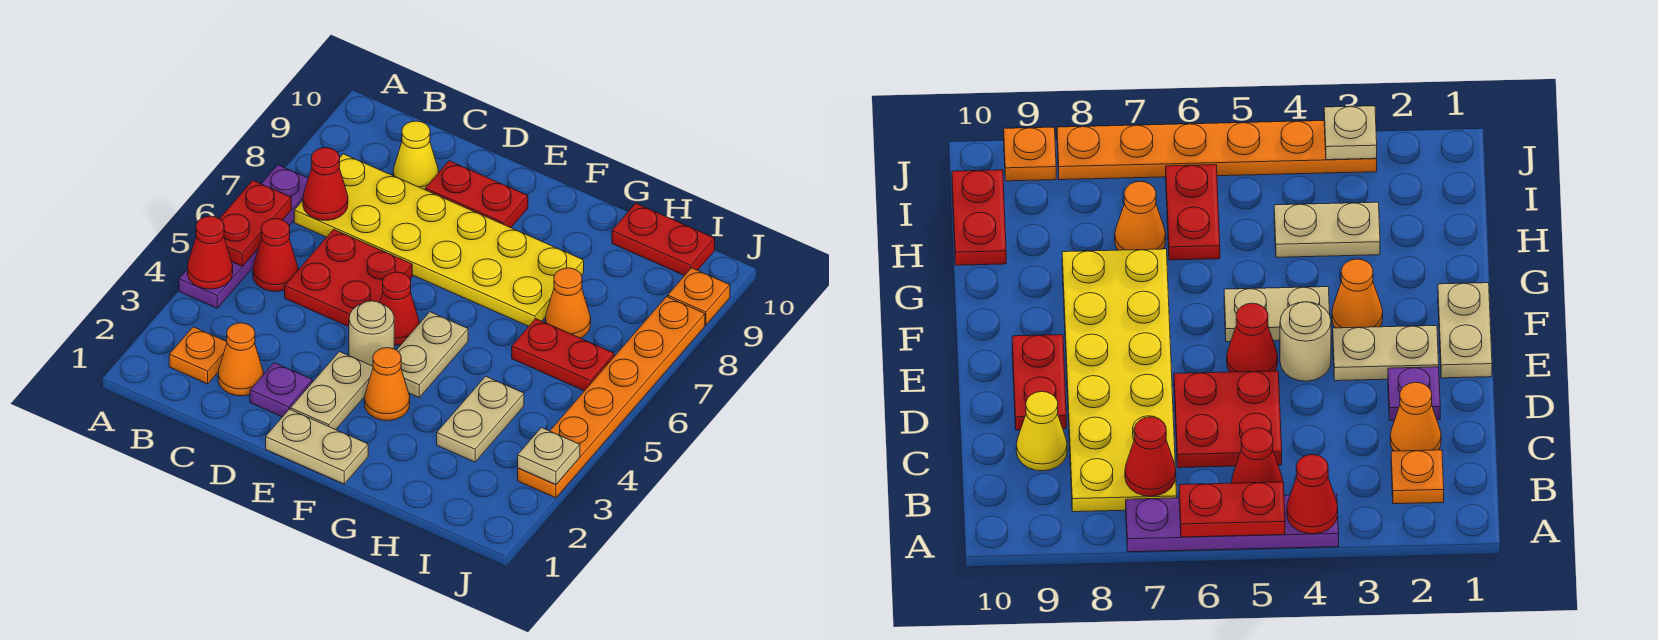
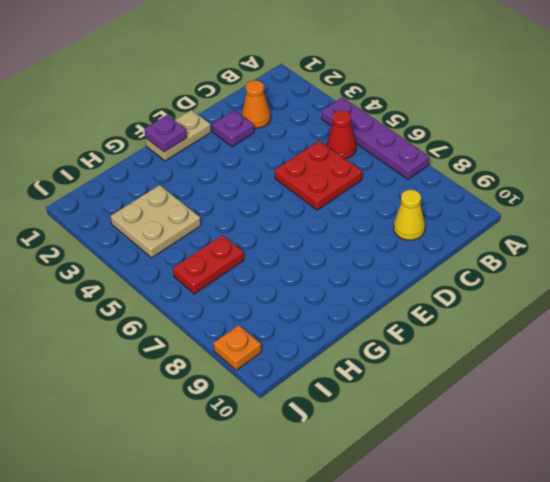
purple plate F1 level 2 -> none
tan plate H3:I4 level 1 -> tan plate H3:H4 level 1
none -> orange plate B2 level 1
none -> yellow plate B7:G8 level 1
none -> red plate D9:E9 level 1

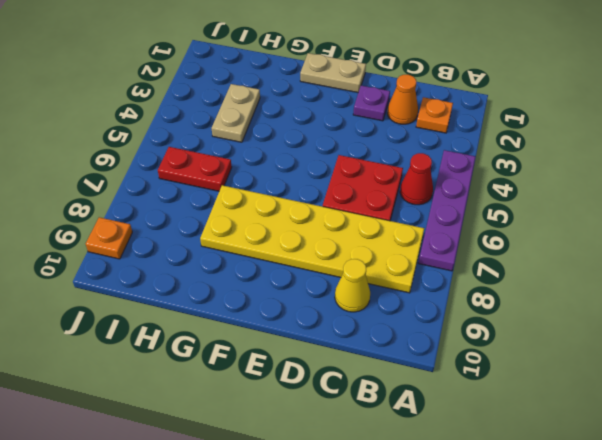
none -> red plate D9:E9 level 1
none -> tan plate E2:E3 level 1
none -> tan round brick E4 level 1

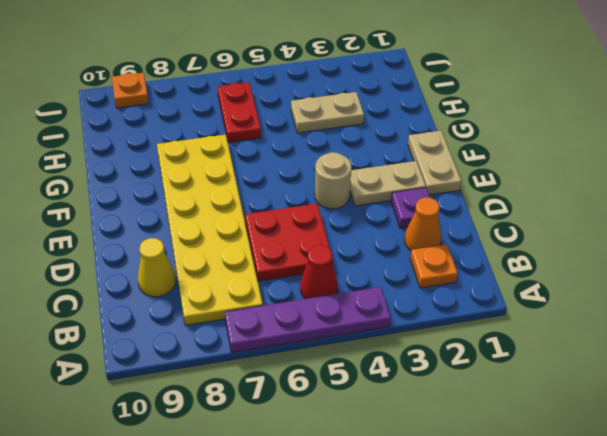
none -> red plate D9:E9 level 1
none -> red cone E5 level 1
none -> orange cone F3 level 1

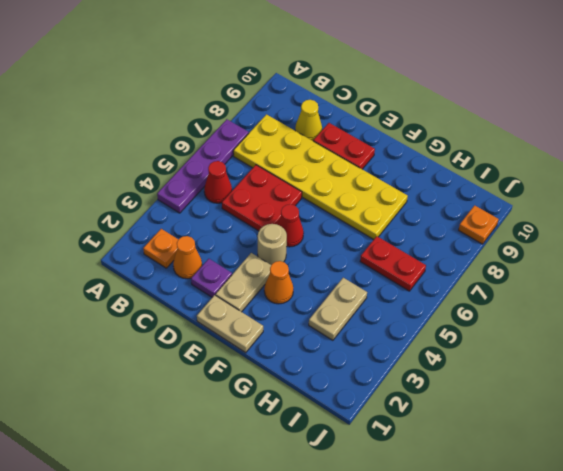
none -> tan plate F4:F5 level 1
none -> orange cone H7 level 1
none -> red plate H10:I10 level 1

